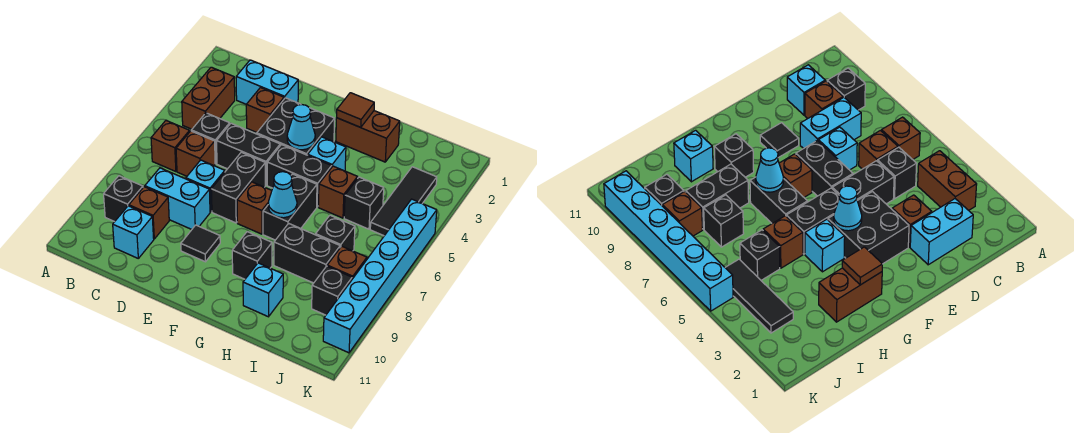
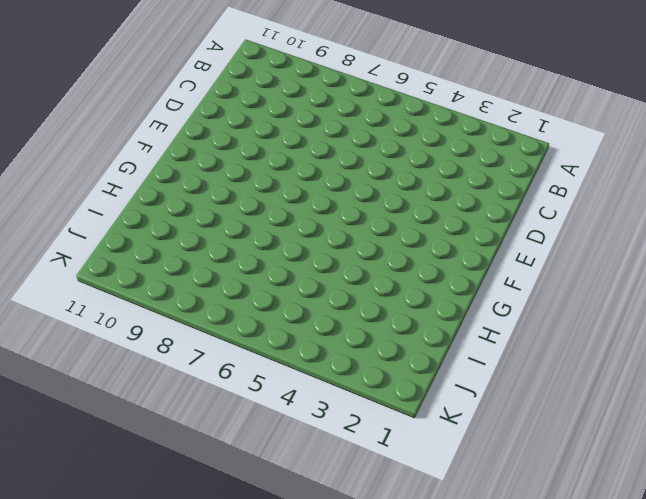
none -> brown brick B3:B4 level 1
none -> brown brick B6 level 1
none -> black brick B9 level 1
none -> cyan brick C2:D2 level 1

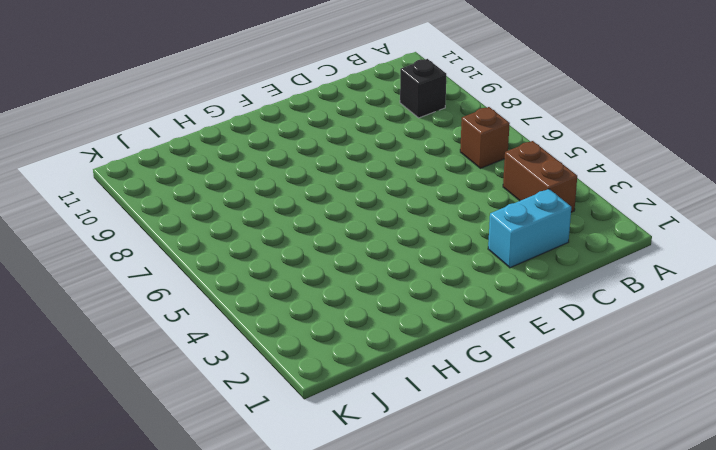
none -> black brick C5 level 1
none -> brown brick C6 level 1
none -> cyan brick C8:D8 level 1
none -> brown brick C9 level 1

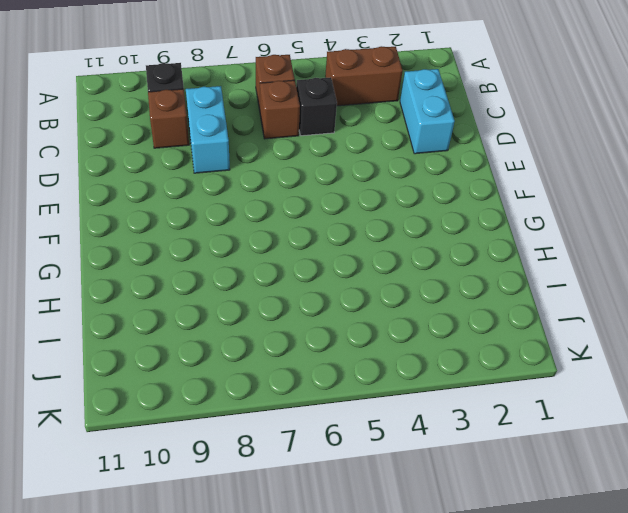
none -> cyan brick C10 level 1
none -> brown brick D3 level 1
none -> black brick D5:E5 level 1
none -> cyan brick D7 level 1

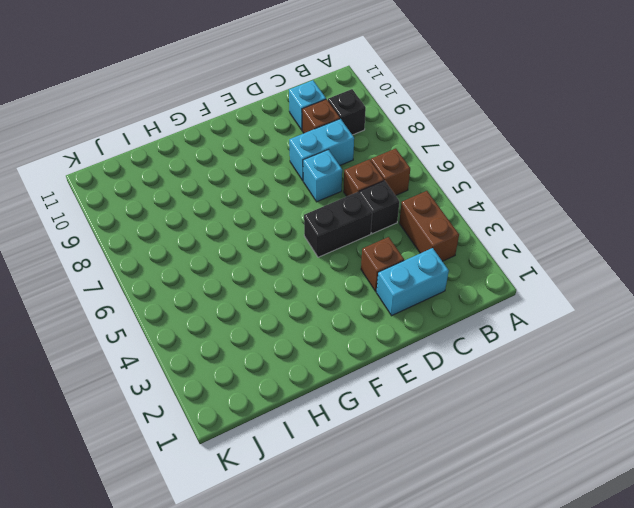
none -> black brick E3:F4 level 1
none -> black brick E6:E7 level 1
none -> black tile E9 level 1
none -> black brick F5:G5 level 1

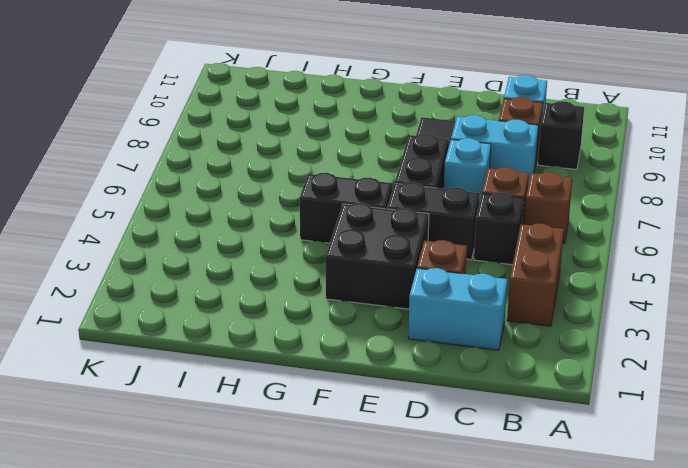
none -> brown brick F7 level 1
none -> brown brick G2:H2 level 1
none -> cyan brick G4 level 1
none -> black brick G6:G7 level 1

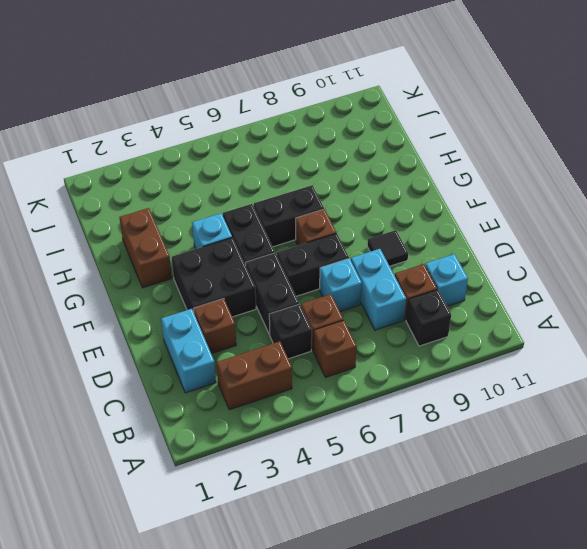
none -> black brick G9 level 1
none -> brown brick H5 level 1
none -> black brick H8:I8 level 1
none -> cyan brick H10 level 1

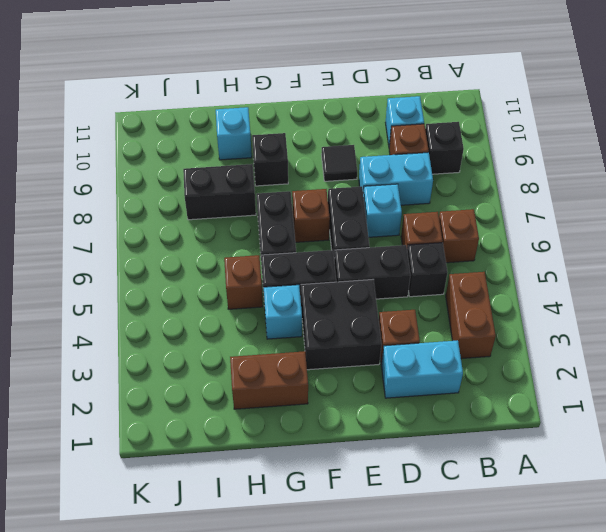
none -> black brick I5 level 1
none -> black brick I7 level 1
none -> black tile J3:J5 level 1
none -> brown brick J8 level 1

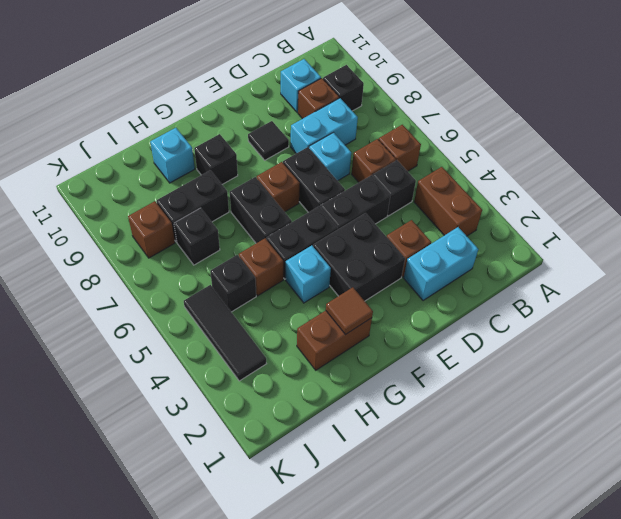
none -> black brick J9 level 1
none -> cyan brick K5:K10 level 1
none -> cyan cone F4 level 2
none -> cyan cone G7 level 2

